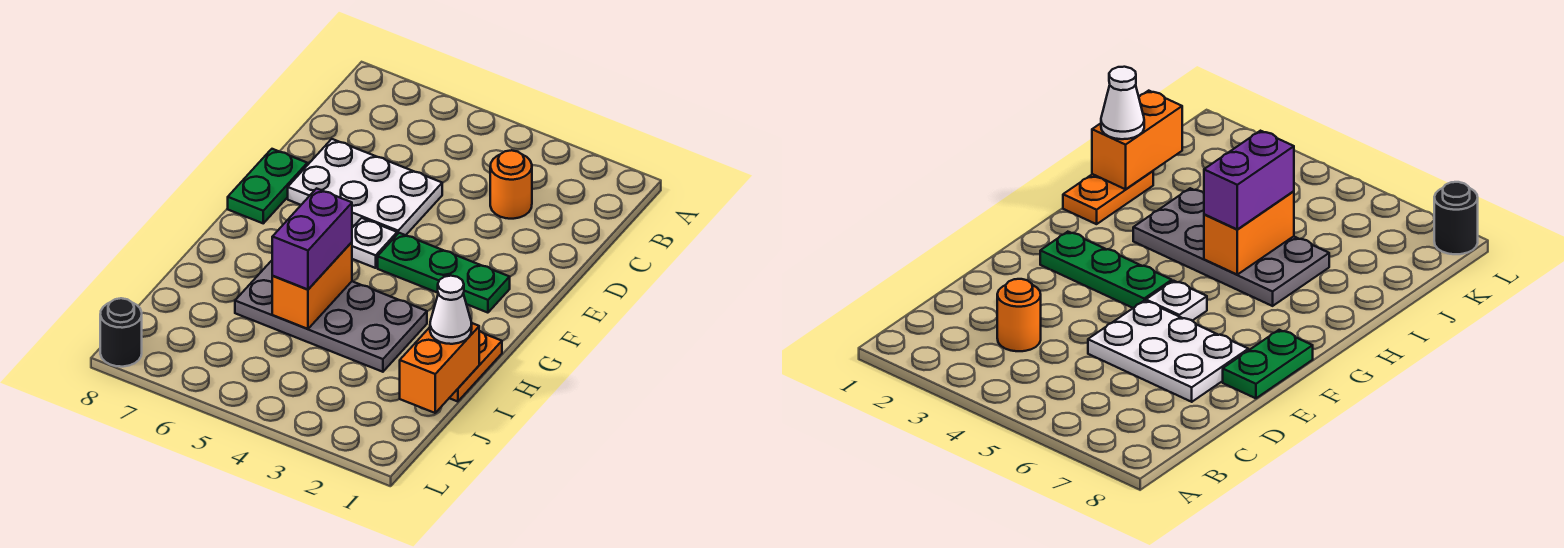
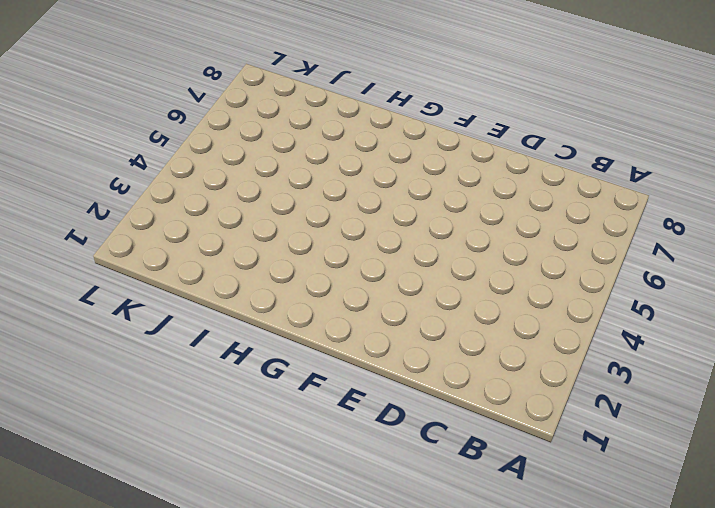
none -> orange round brick C3 level 1
none -> white plate D5:E7 level 1
none -> green plate E8:F8 level 1

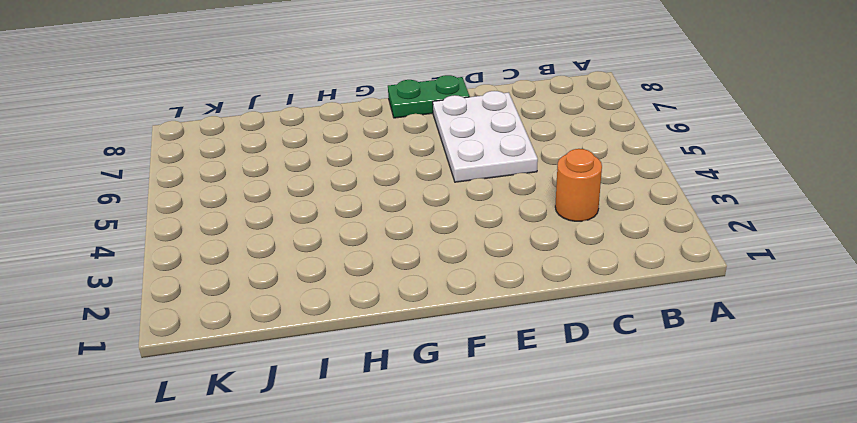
none -> green plate F2:F4 level 1
none -> white plate F5 level 1
none -> orange plate H1:I1 level 1

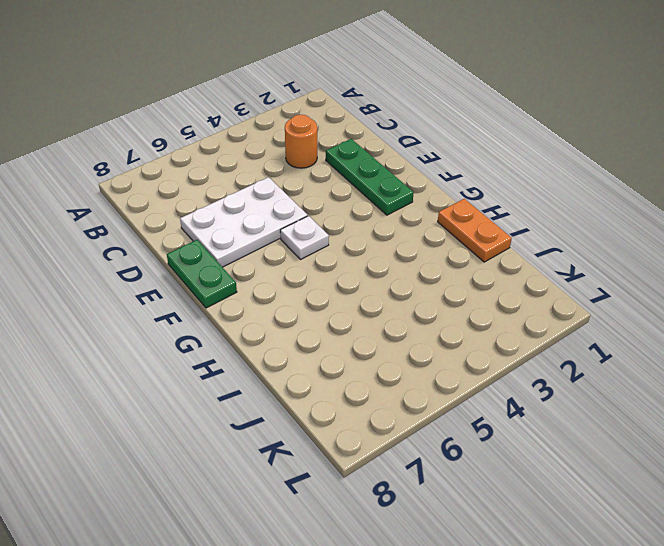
green plate D2:F2 level 1 -> green plate F2:F4 level 1
none -> grey plate H3:I6 level 1
none -> black round brick L8 level 1
none -> orange brick H5:I5 level 2

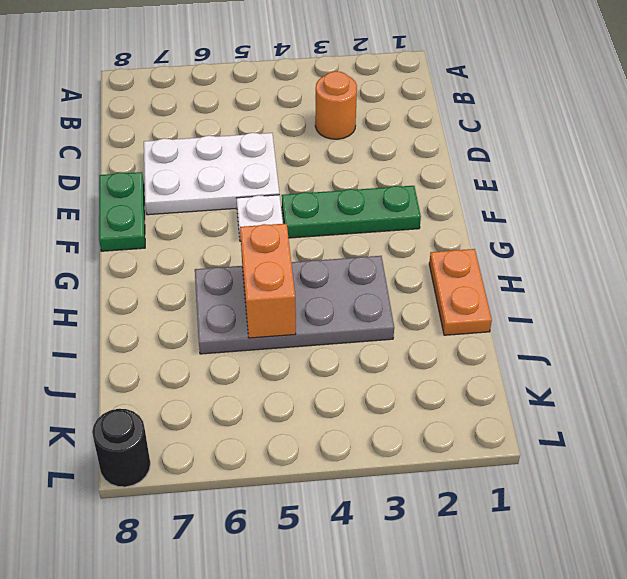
none -> orange brick I1:J1 level 2
none -> purple brick H5:I5 level 3
none -> white cone I1 level 3

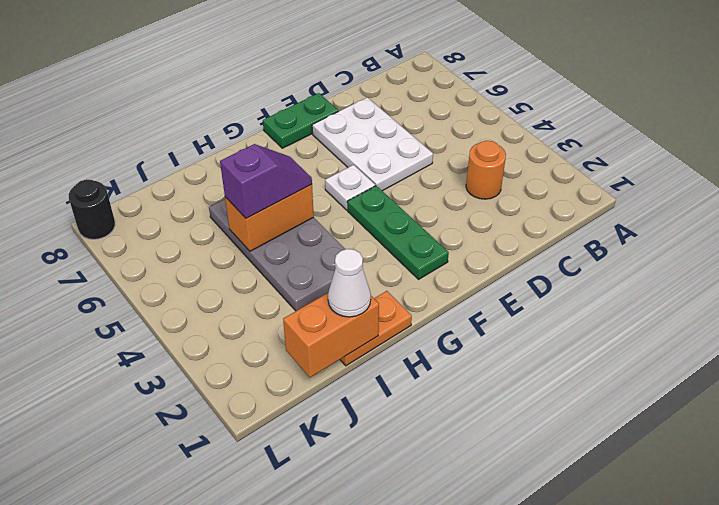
purple slope H5:I5 level 3 top I -> purple brick H5:I5 level 3

